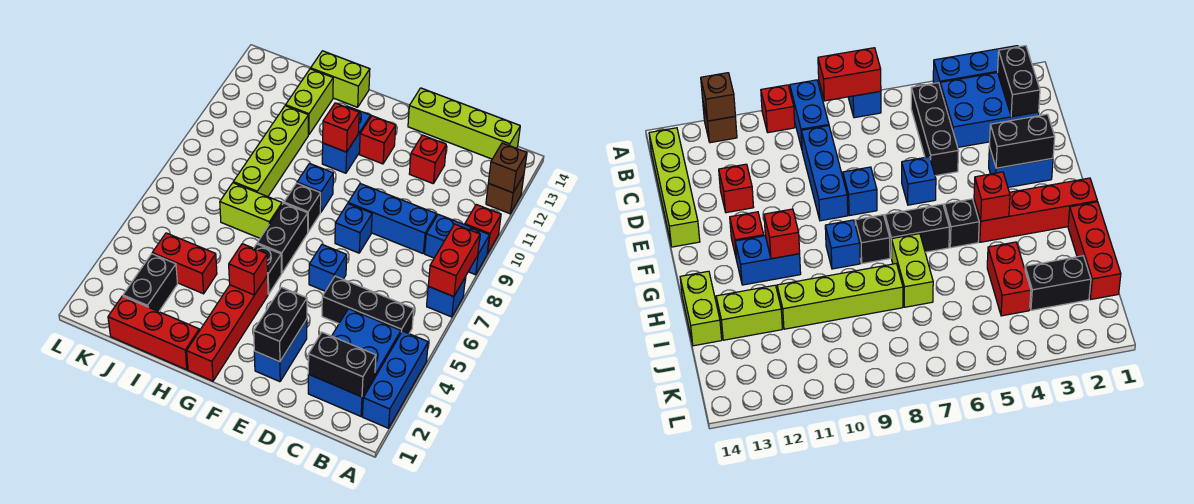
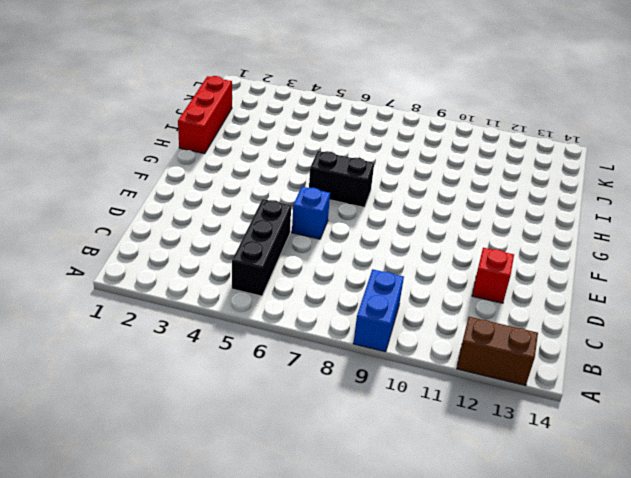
brown brick A12:A13 level 1 -> brown brick A12 level 1
none -> blue brick A2:A4 level 1
none -> blue brick A7 level 1
none -> red brick A10 level 1
none -> blue brick B2:C4 level 1

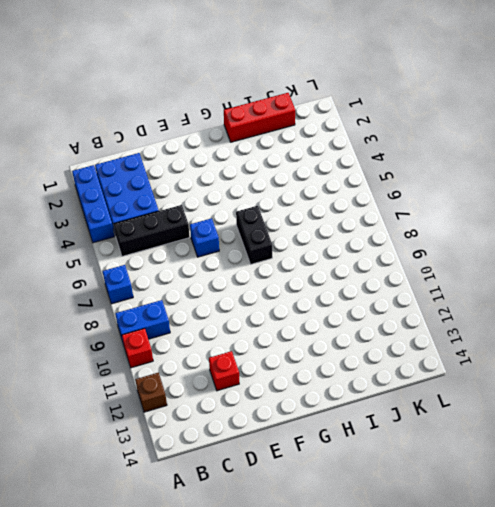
none -> lime brick B14:E14 level 1
none -> blue brick C9:E9 level 1
none -> blue brick E2:E3 level 1
none -> blue brick E8 level 1

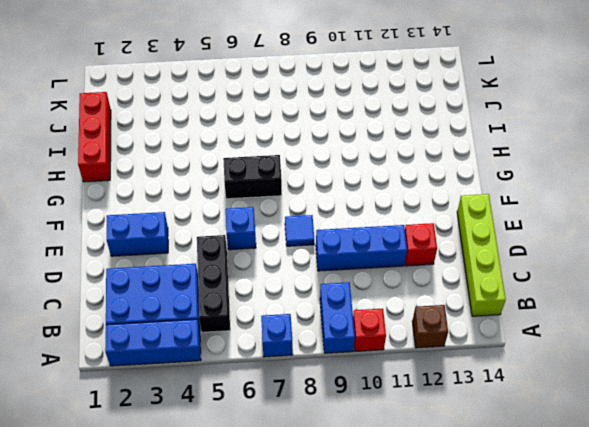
blue brick D9:D11 level 1 -> blue brick C9:E9 level 1
blue tile E8 level 1 -> blue brick E8 level 1
none -> red brick F12 level 1
none -> red brick G1:G4 level 1
none -> black brick G5 level 1
none -> black brick G8 level 1

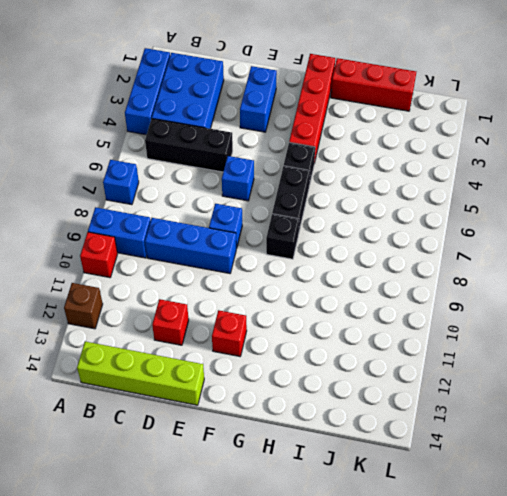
none -> blue brick G9 level 1
none -> blue brick G11:G12 level 1
none -> lime brick H7:I7 level 1
none -> lime brick H14:I14 level 1

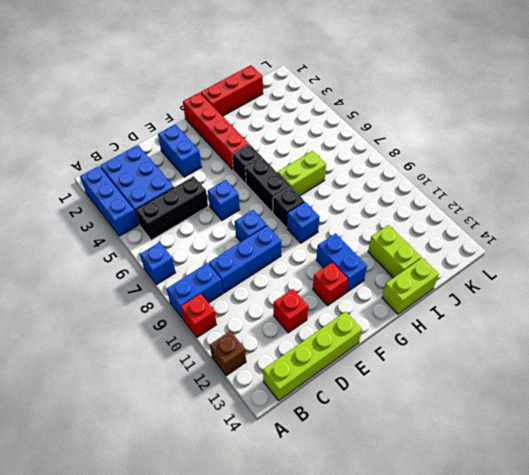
none -> red brick I4:J4 level 1
none -> lime brick I8:I11 level 1
none -> black brick J2:J3 level 1
none -> red brick A7:A8 level 2

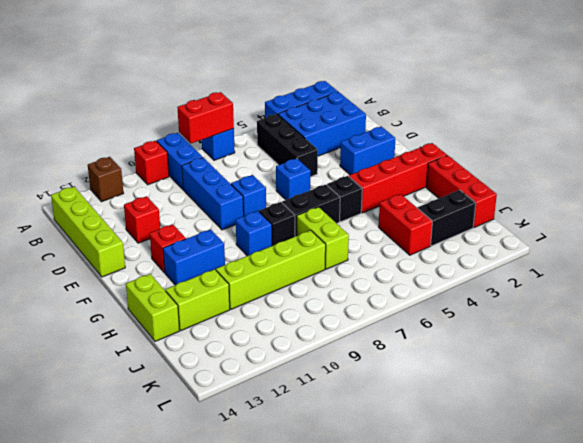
none -> brown brick A12 level 2
none -> black brick B2:C2 level 2
none -> black brick E2:E3 level 2
none -> red brick G4 level 2

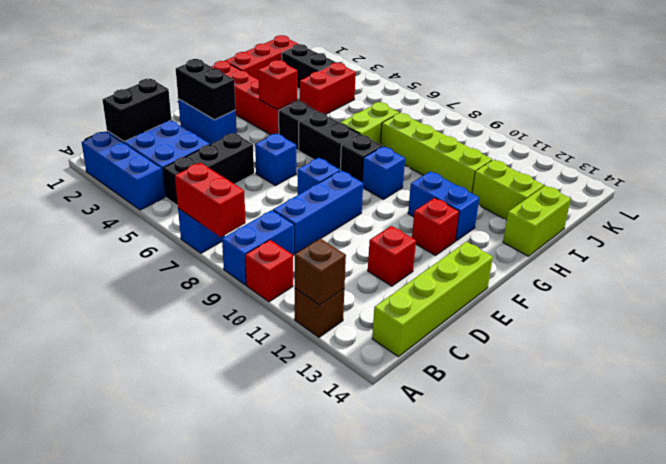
none -> red brick G11 level 2

